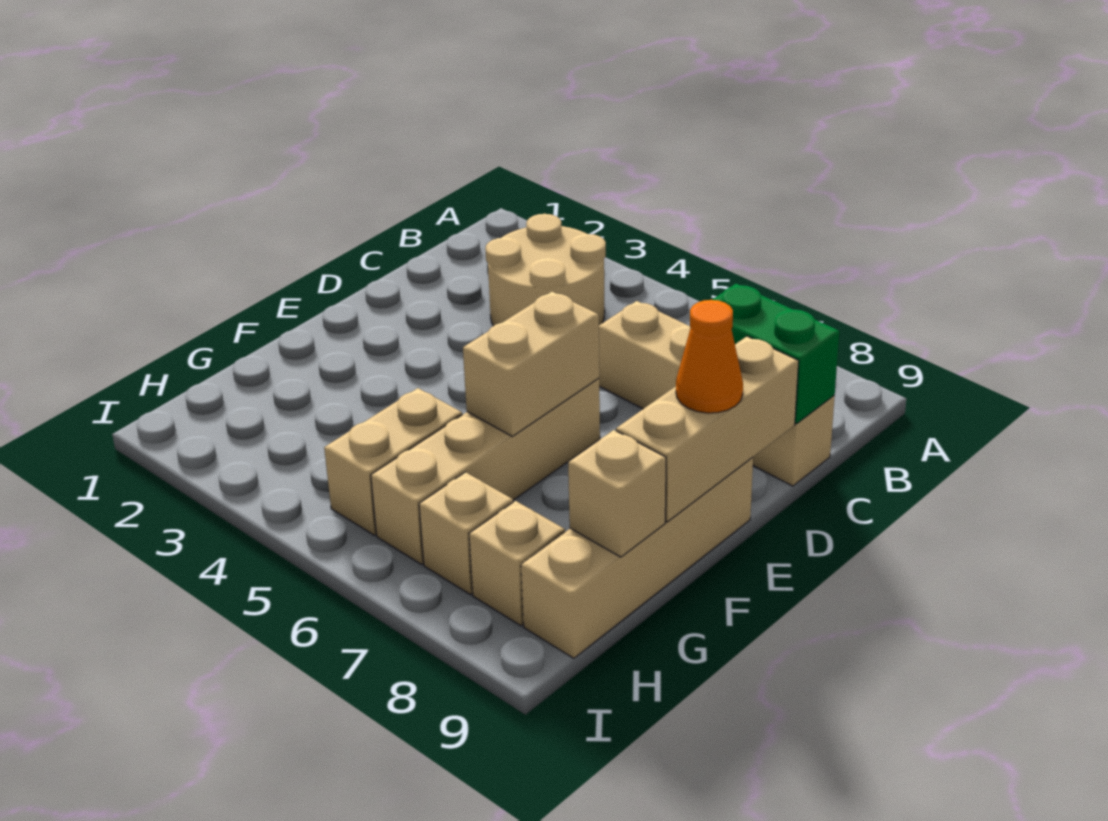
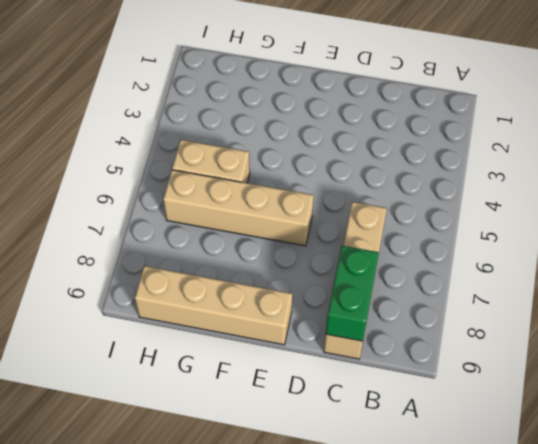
none -> tan round brick B3:C4 level 1
none -> tan brick H7 level 1
none -> tan brick H8 level 1

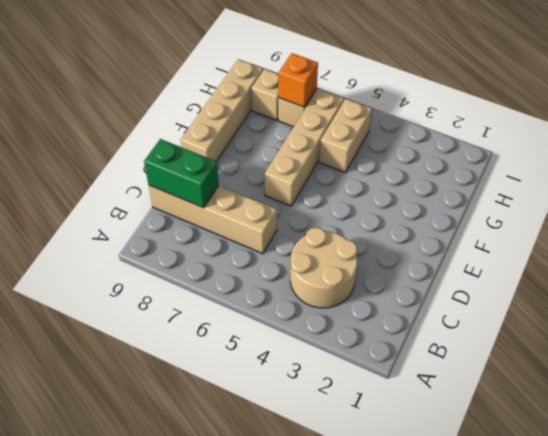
orange brick H7 level 2 -> none
none -> tan brick D9:F9 level 2
none -> tan brick E6:F6 level 2
none -> tan brick G9 level 2

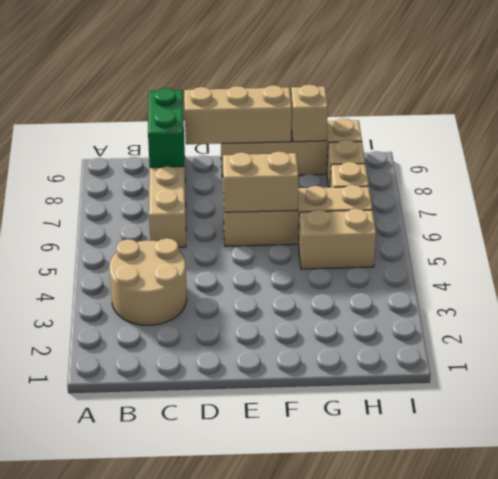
none -> orange cone E9 level 3

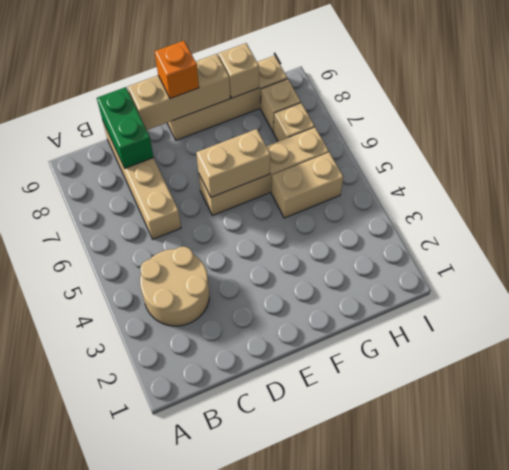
orange brick E9 level 3 -> orange cone E9 level 3

